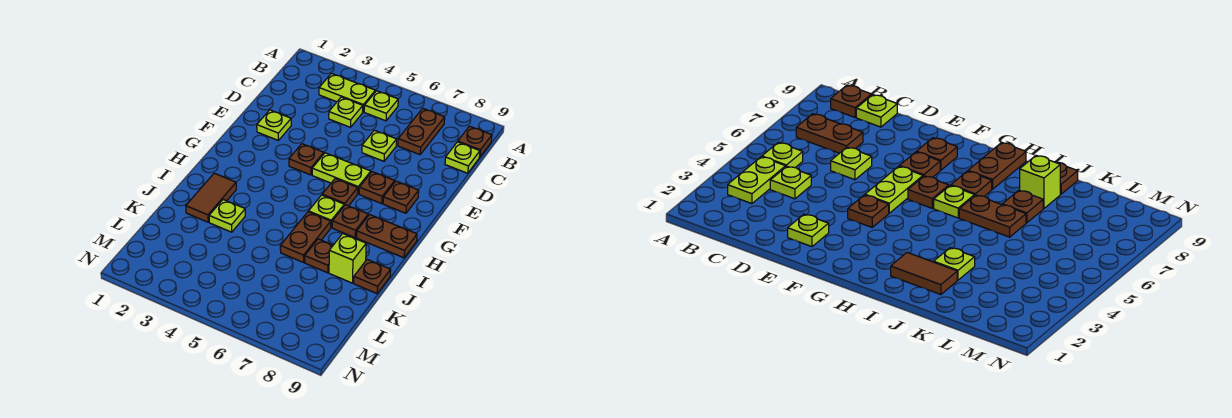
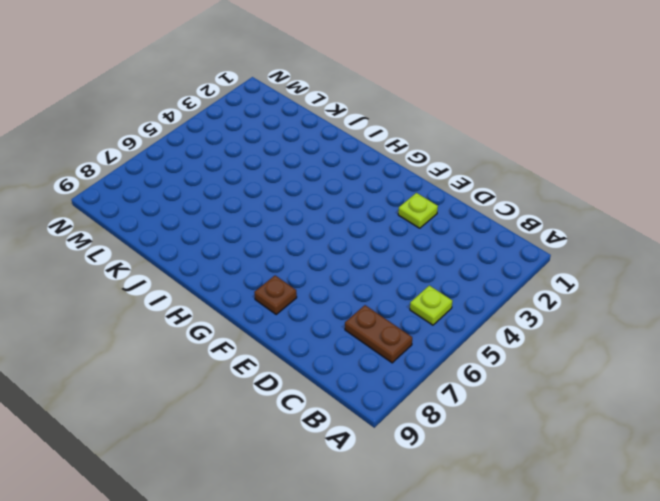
none -> lime plate B3:B4 level 1
none -> brown plate B9 level 1
none -> lime plate C4 level 1

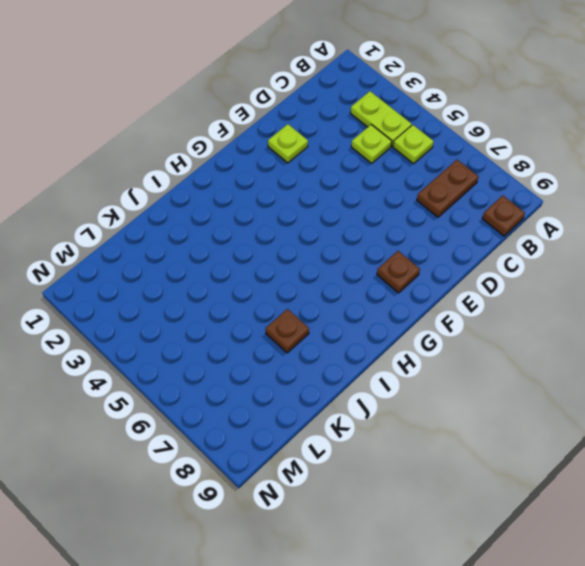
none -> lime plate C9 level 1
none -> lime plate D6 level 1
none -> brown plate F4 level 1

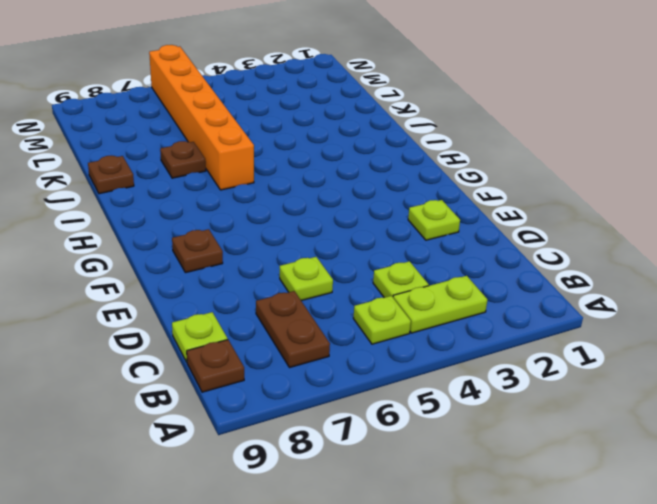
orange brick I6:N6 level 1 -> brown plate I6:J6 level 1
none -> brown plate F4 level 1
none -> lime plate F5:F6 level 1
none -> brown plate F7 level 1

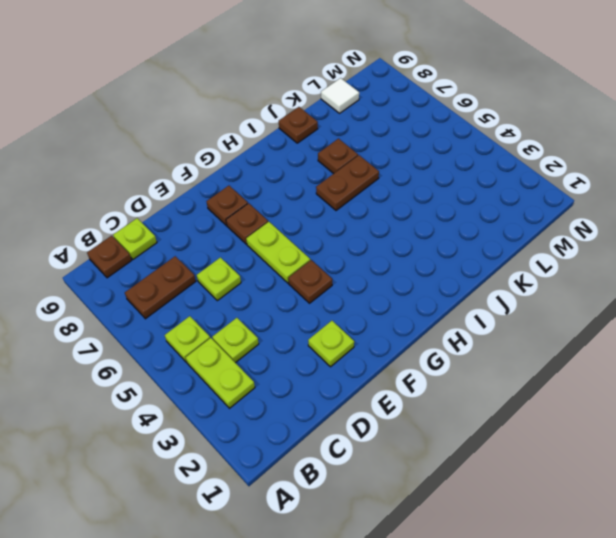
white tile L9 level 1 -> none
none -> brown plate G6 level 1
none -> lime plate H6 level 1
none -> brown plate H7 level 1

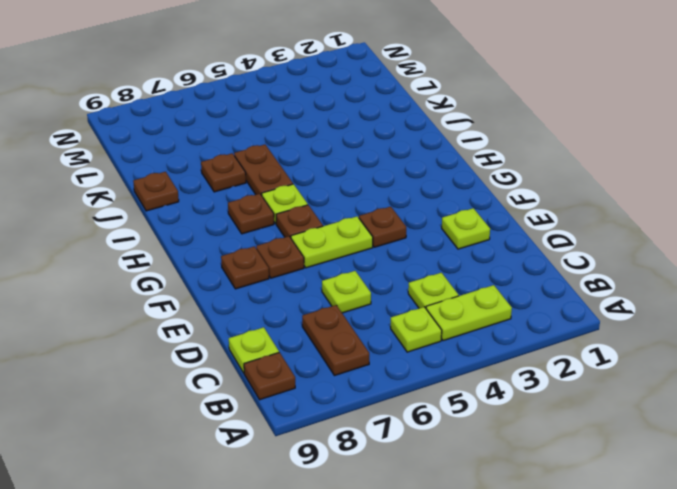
none -> brown plate H8:H9 level 1
none -> brown tile I2:J2 level 1
none -> lime plate J3 level 1

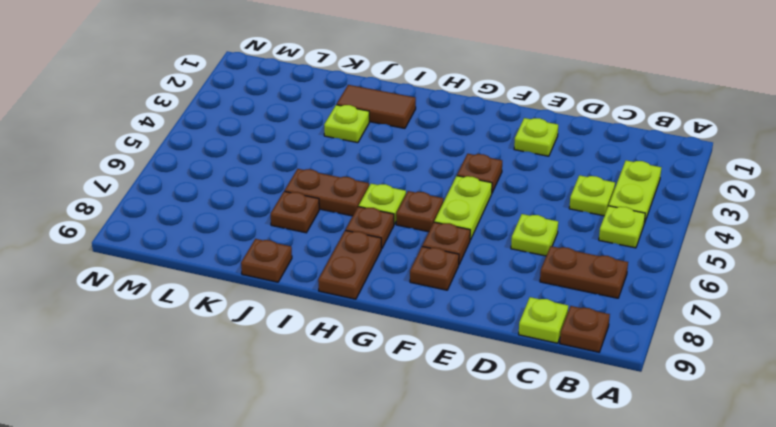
none -> lime brick J8 level 1

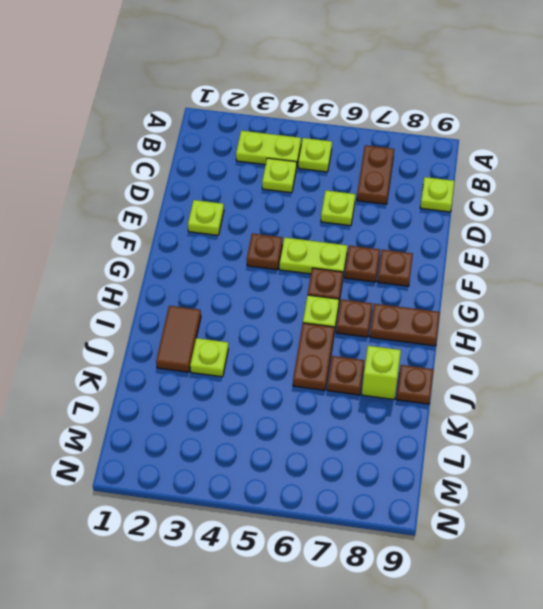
none -> brown plate B9 level 1

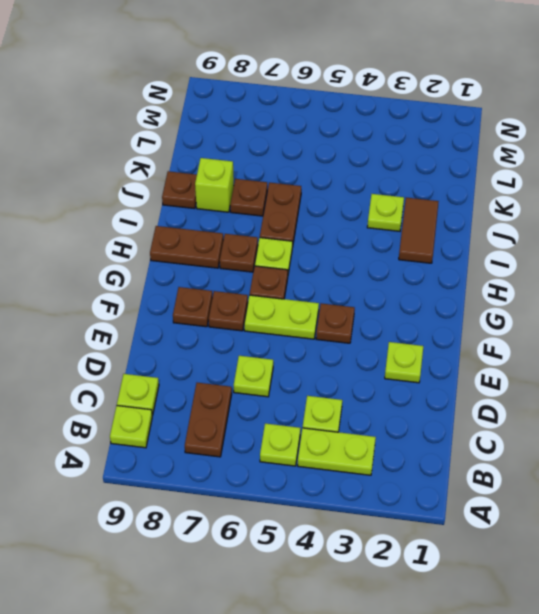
lime plate B9 level 1 -> brown plate B9 level 1

